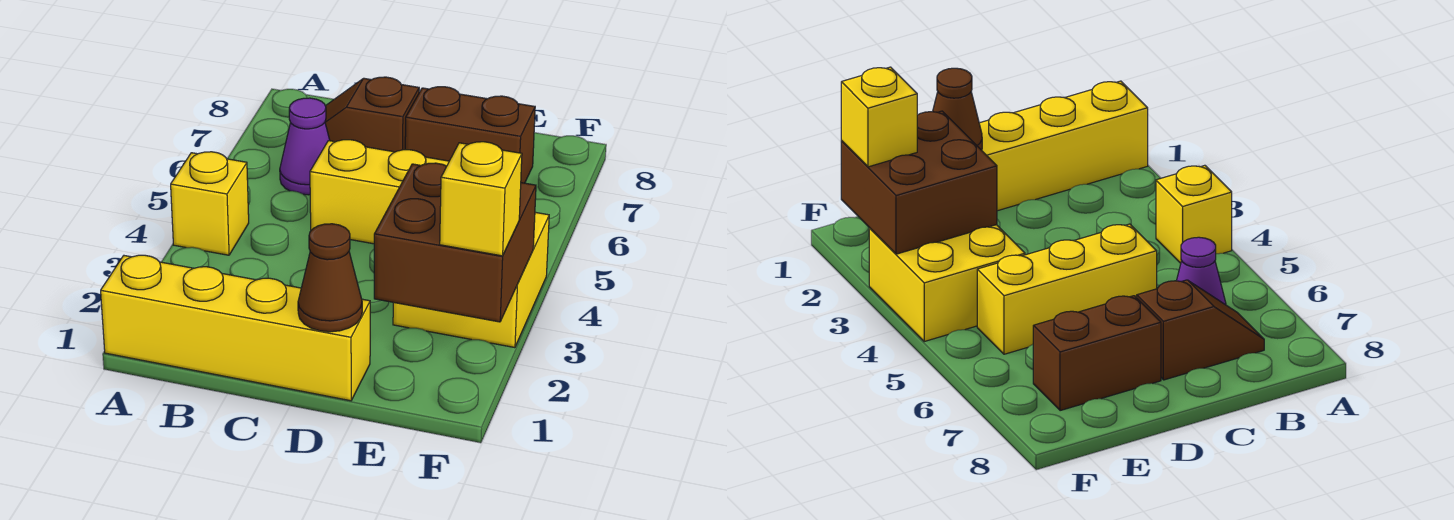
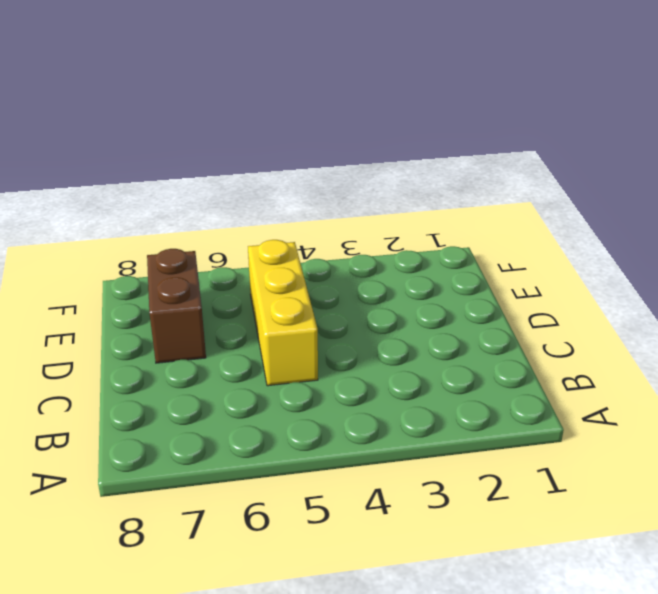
none -> yellow brick A1:D1 level 1
none -> yellow brick A4 level 1

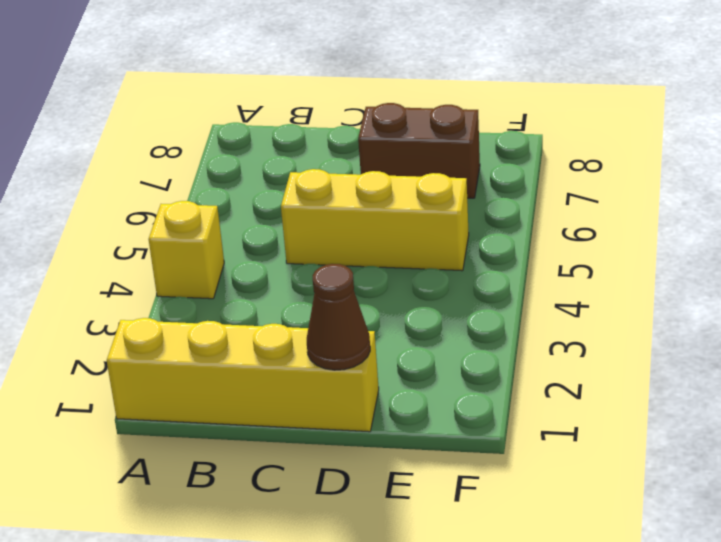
none -> purple cone B6 level 1
none -> brown slope B7:C7 level 1 top C

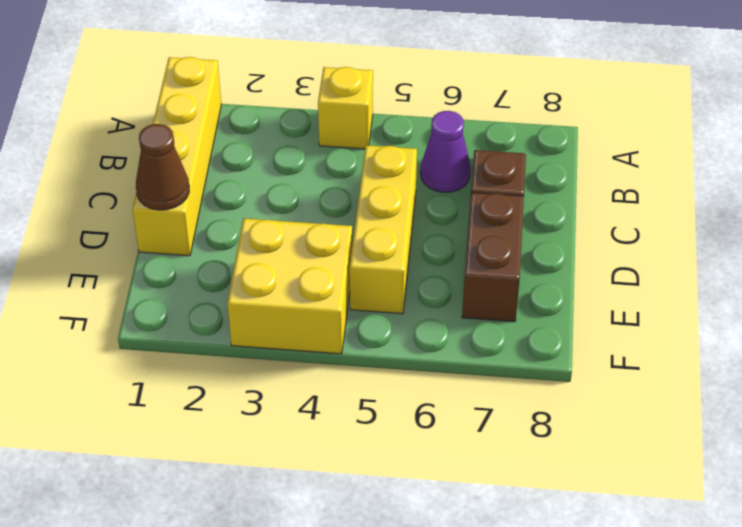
none -> brown brick E2:F3 level 2
none -> yellow brick F2 level 3

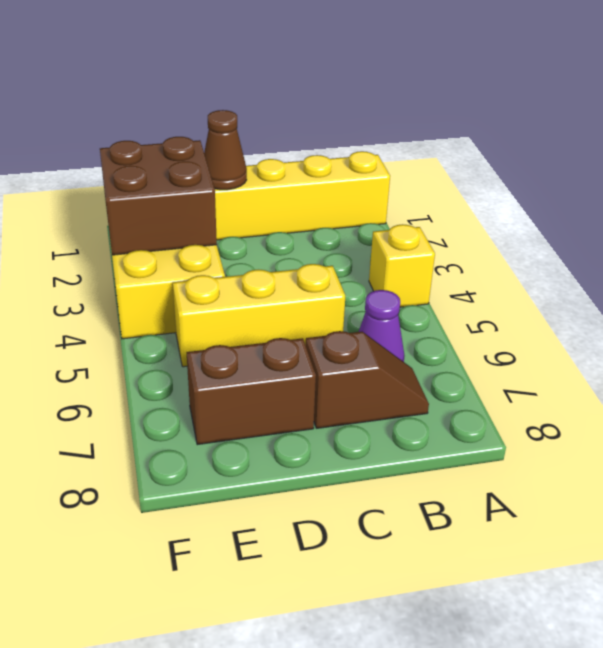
none -> yellow brick F2 level 3

